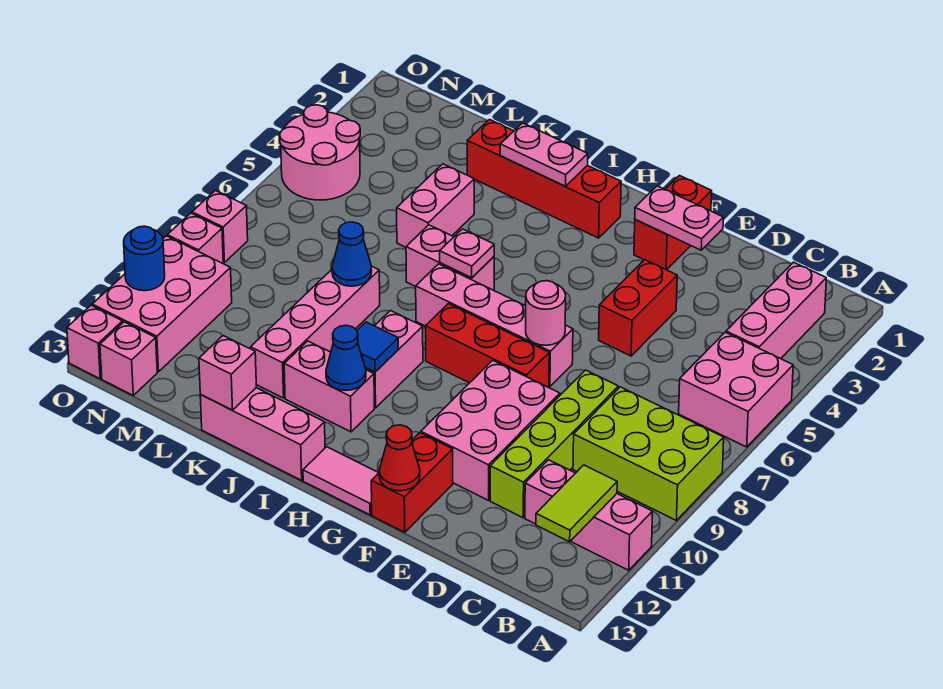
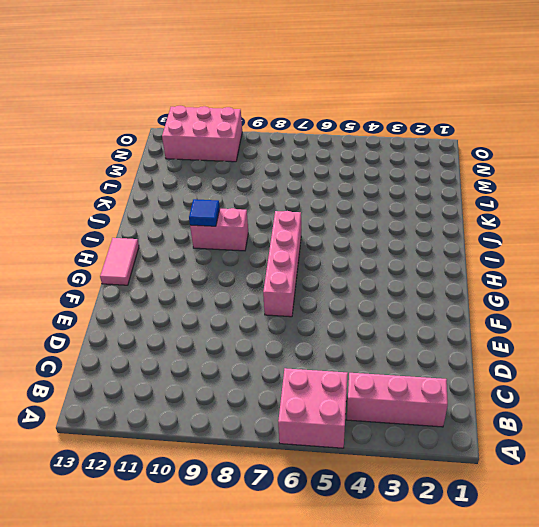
none -> lime brick A8:C9 level 1
none -> pink brick A11:C11 level 1
none -> lime brick D8:D11 level 1
none -> red brick E4:E5 level 1

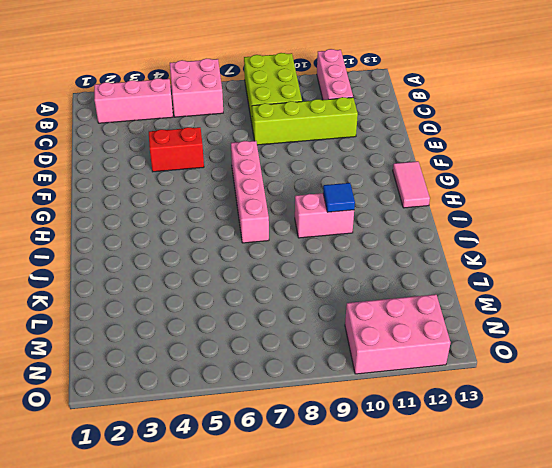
none -> pink brick E9:F11 level 1
none -> red brick F1:F2 level 1
none -> red brick F8:H8 level 1
none -> red brick F12:F13 level 1

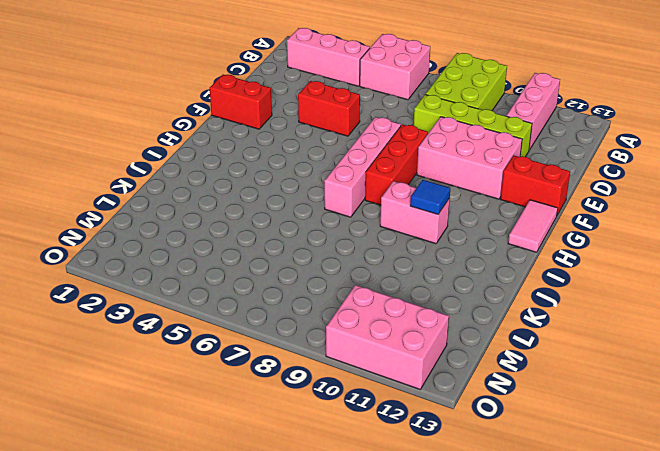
none -> red brick H2:K2 level 1
none -> pink brick I6:J6 level 1
none -> pink brick I11:J11 level 1
none -> pink brick I13:K13 level 1

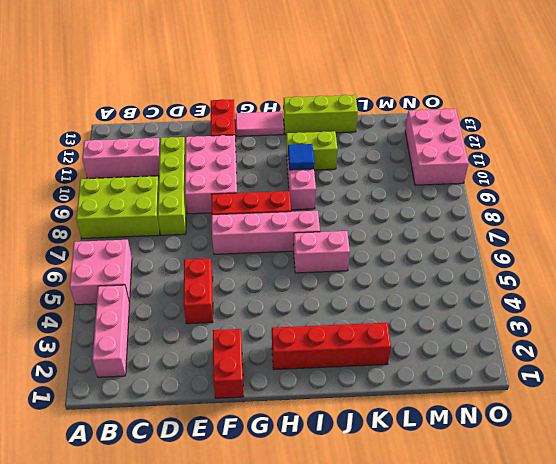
lime brick I11:J11 level 1 -> pink brick I11:J11 level 1
lime brick I13:K13 level 1 -> pink brick I13:K13 level 1
none -> pink brick K4:K5 level 1
none -> pink brick K8:K11 level 1
none -> pink round brick N4:O5 level 1
none -> pink brick N13 level 1

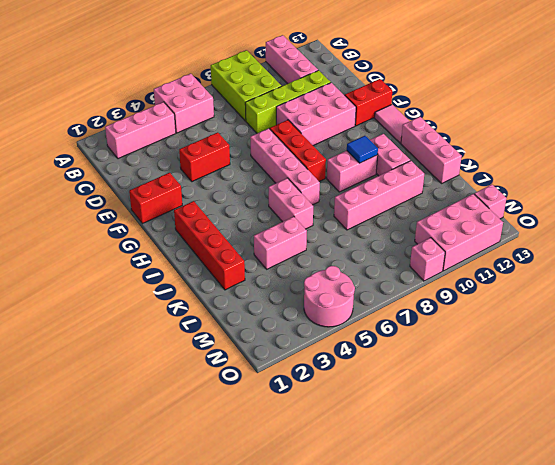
none -> pink brick O8 level 1
none -> pink brick O13 level 1
none -> lime tile B11:B12 level 2
none -> pink plate E2:F2 level 2

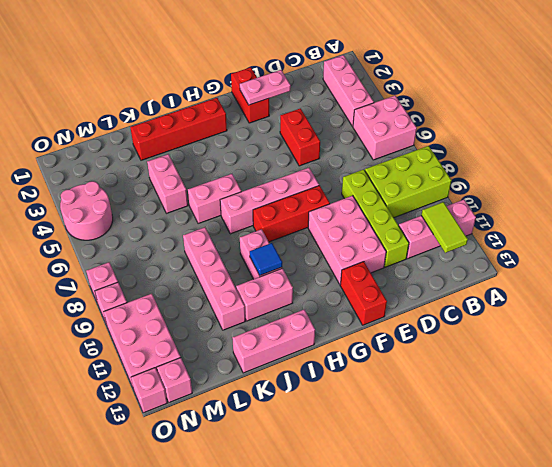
none -> pink tile G13:H13 level 1
none -> pink round brick F7 level 2
none -> red cone F13 level 2
none -> pink plate I2:J2 level 2

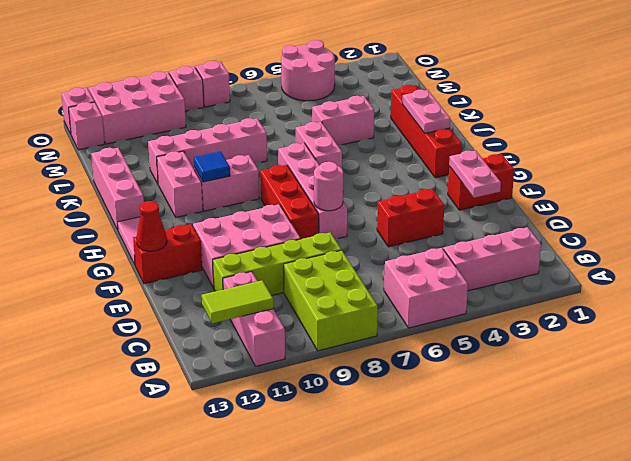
none -> pink plate I6 level 2
none -> blue cone I11 level 2
none -> blue cone K8 level 2
none -> pink brick K13 level 2

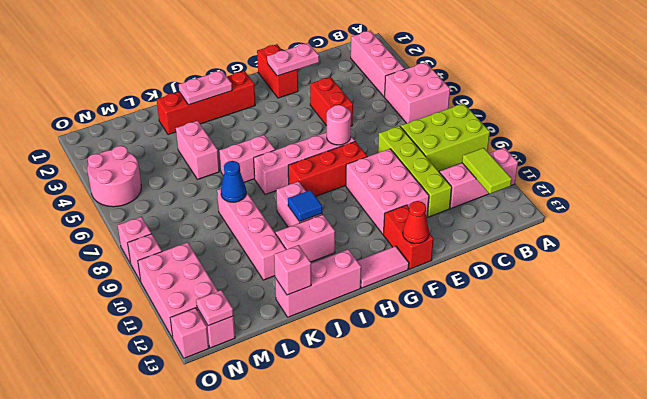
pink plate N13 level 2 -> pink plate I6 level 2
none -> blue cone I11 level 2
none -> blue round brick O11 level 2

